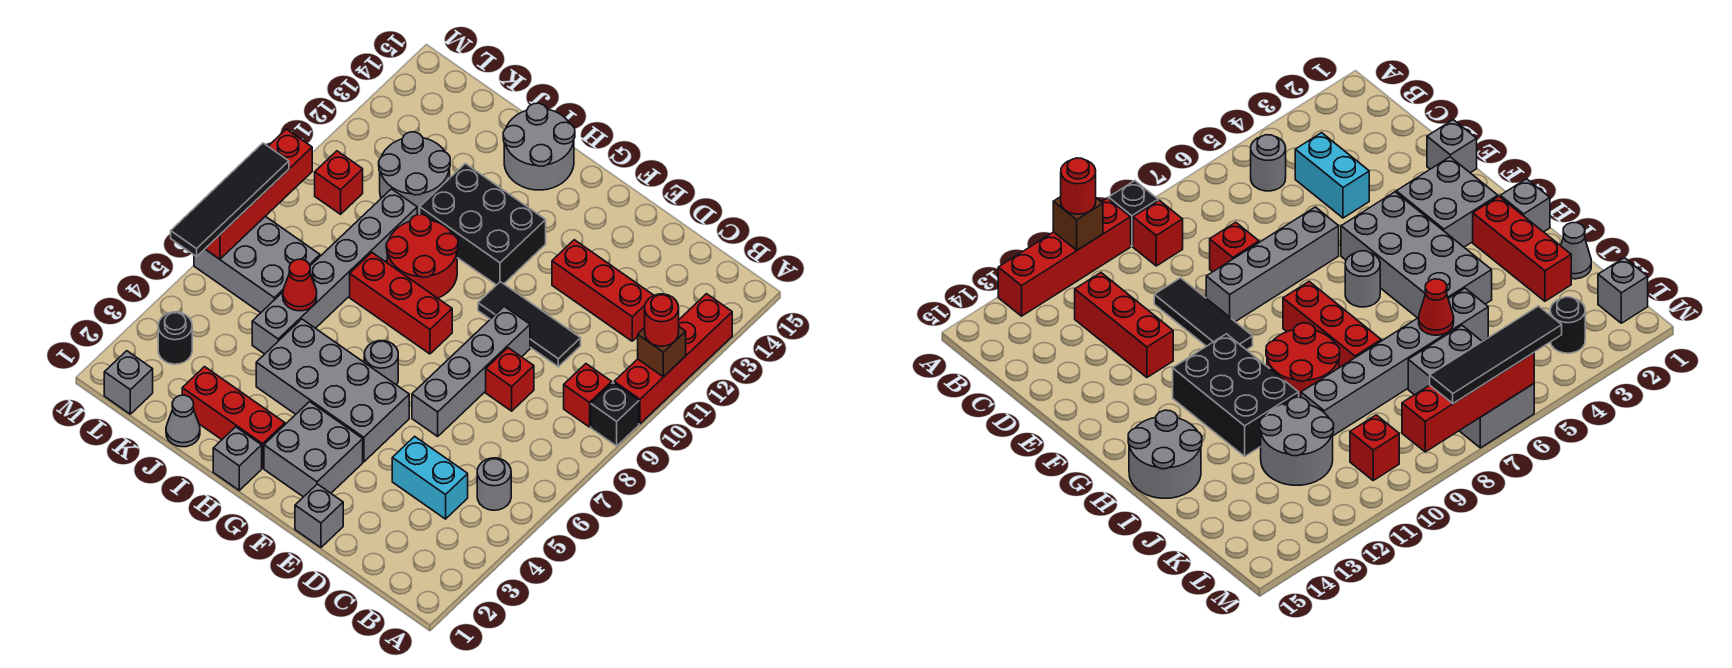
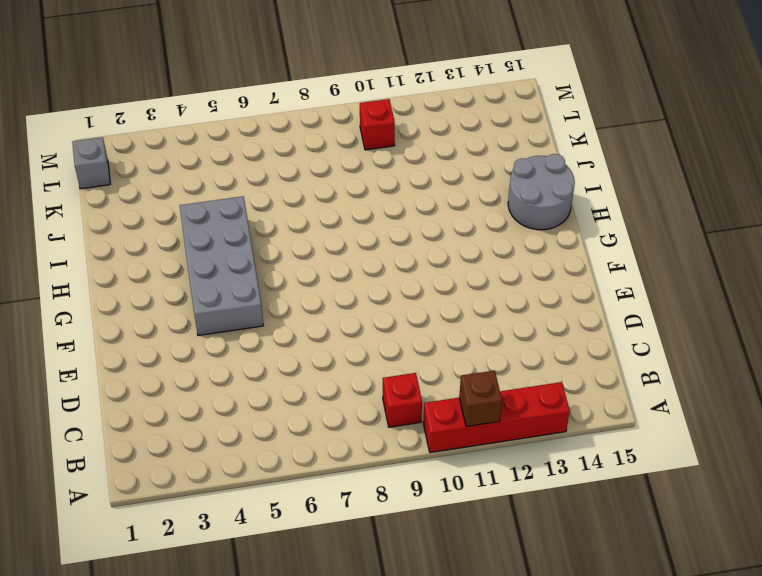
none -> black brick A9 level 1
none -> grey round brick B5 level 1
none -> cyan brick C4:D4 level 1
none -> red brick C12:E12 level 1

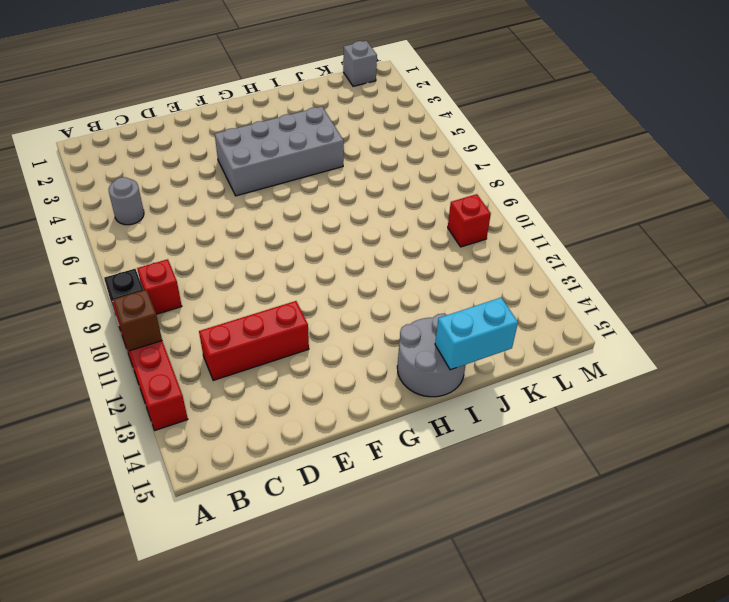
cyan brick I15:J15 level 2 -> cyan brick C4:D4 level 1
none -> red brick D8 level 1
none -> black tile D10:F10 level 1
none -> grey brick E1 level 1
none -> grey brick E6:E9 level 1

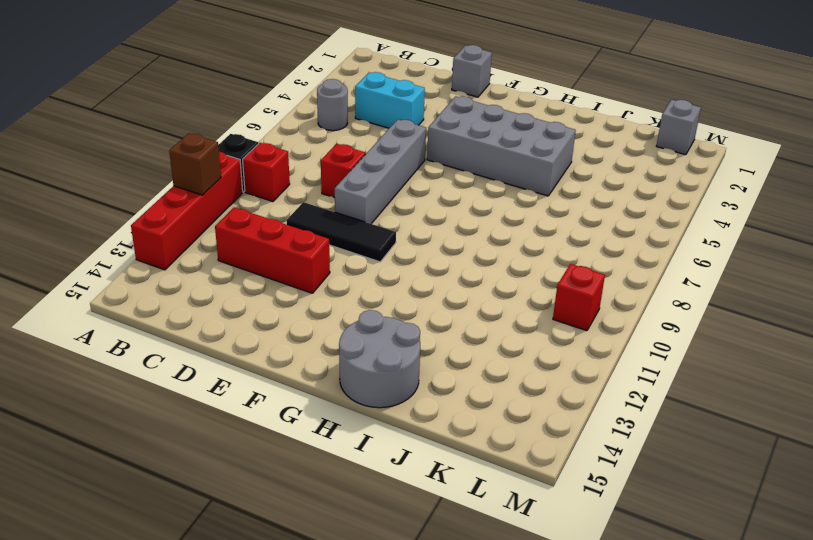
none -> grey brick F2:G3 level 1
none -> grey round brick G6 level 1
none -> red brick G8:I8 level 1
none -> black brick G11:I12 level 1

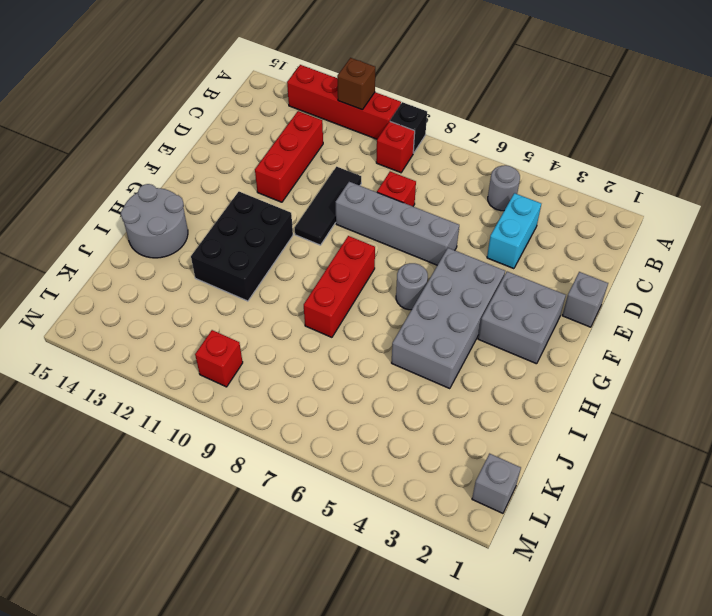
none -> grey brick H1 level 1
none -> red brick H2:J2 level 1
none -> red round brick H9:I10 level 1
none -> grey cone J1 level 1

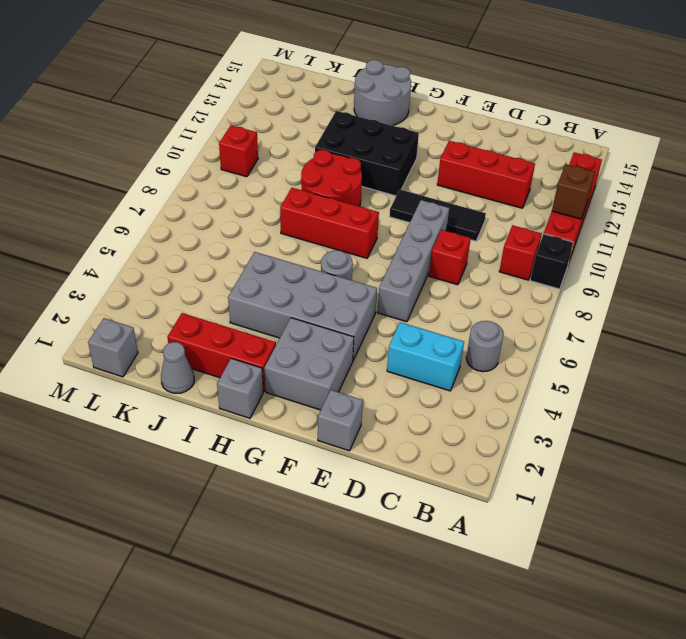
none -> grey brick J5:J10 level 1
none -> grey round brick J11:K12 level 1
none -> grey brick K6:M7 level 1
none -> black round brick L3 level 1

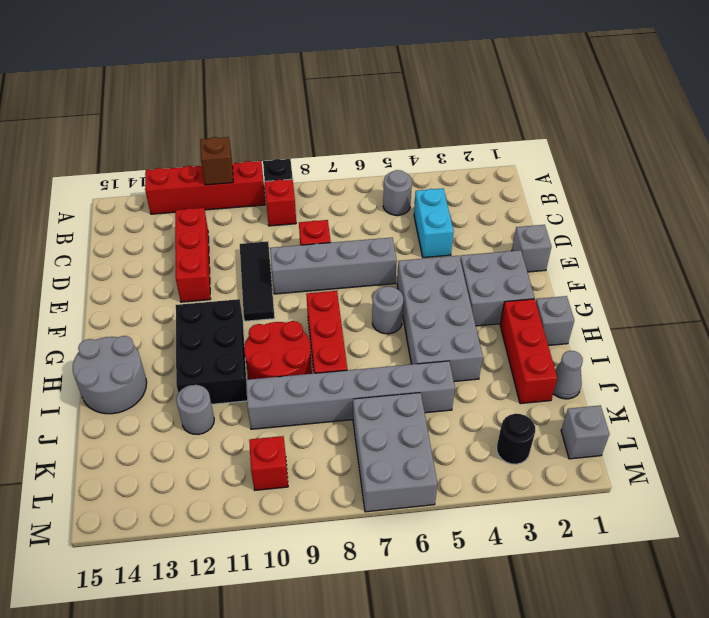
grey round brick J12 level 1 -> grey round brick J11:K12 level 1
none -> red cone J6 level 2
none -> red brick M6:M9 level 2
none -> red round brick A11 level 3
none -> black tile M5:M8 level 3

